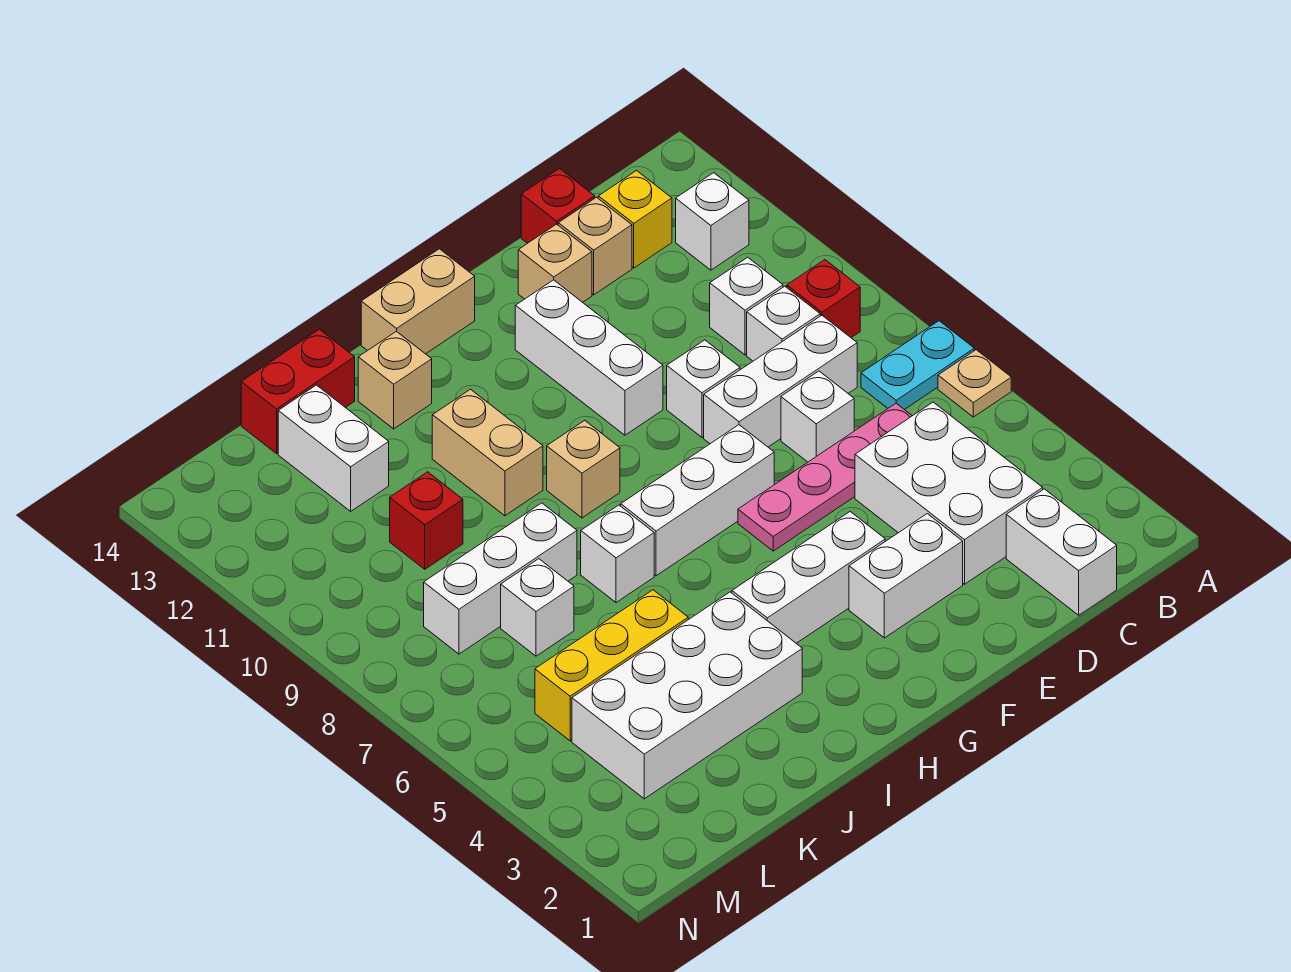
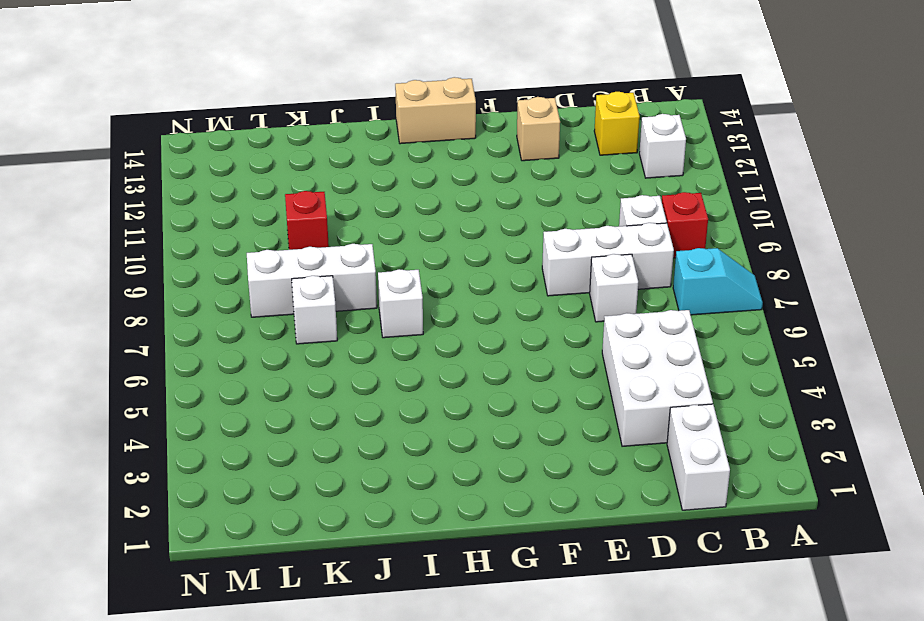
cyan slope A7:B7 level 1 top B -> cyan plate A7:B7 level 1
none -> tan plate A6 level 1
none -> pink plate C6:F6 level 1
none -> white brick C10 level 1
none -> tan brick D13 level 1

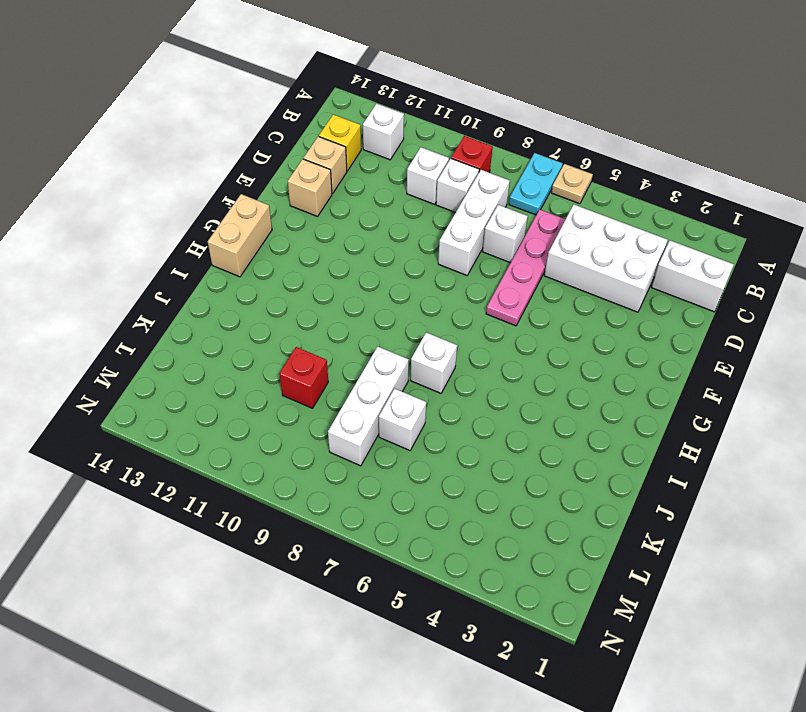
none -> red brick D14 level 1
none -> white brick E3:F3 level 1
none -> white brick E9 level 1
none -> white brick F4:H4 level 1

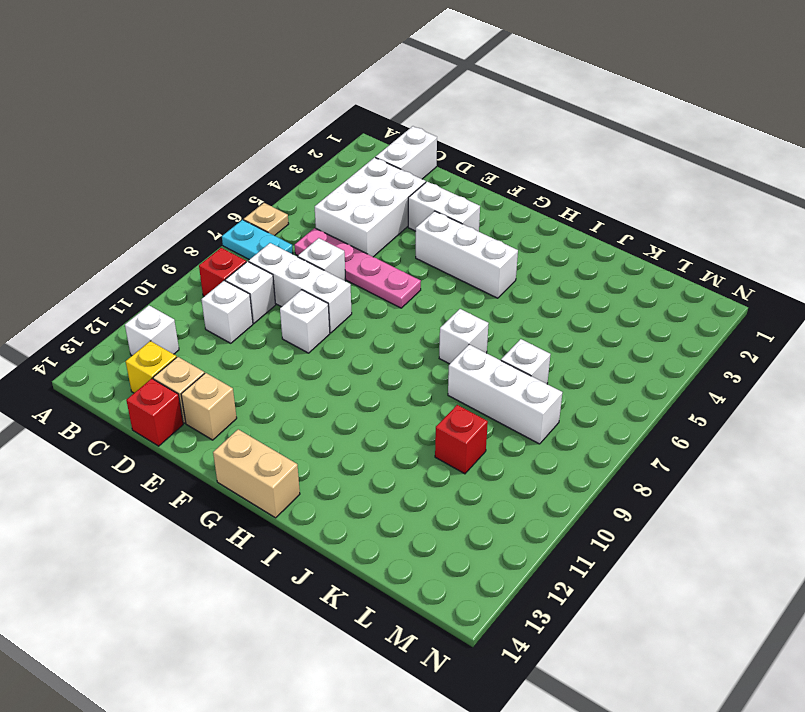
none -> white brick F7:H7 level 1
none -> white brick F10:F12 level 1
none -> tan brick H9 level 1
none -> white brick I3:L4 level 1

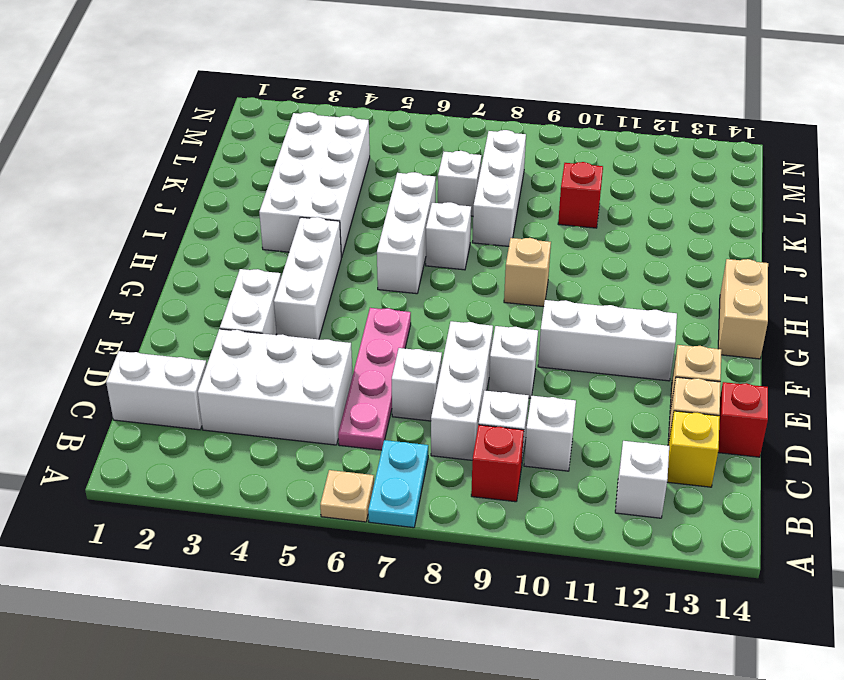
white brick H6:J6 level 1 -> white brick F7:H7 level 1
none -> tan brick I10:I11 level 1
none -> tan brick I13 level 1
none -> yellow brick J5:L5 level 1
none -> red brick J14:K14 level 1

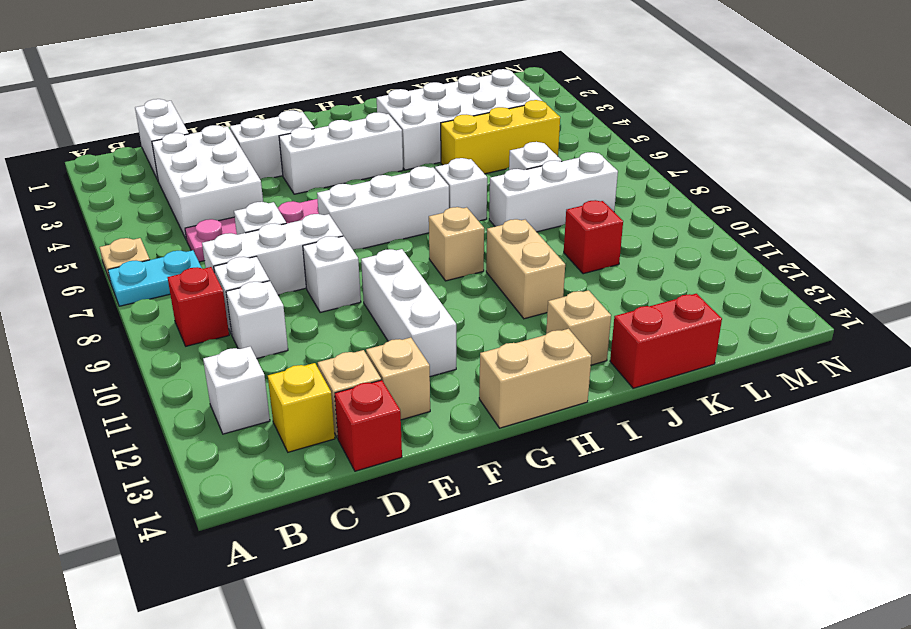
none -> white brick K12:K13 level 1

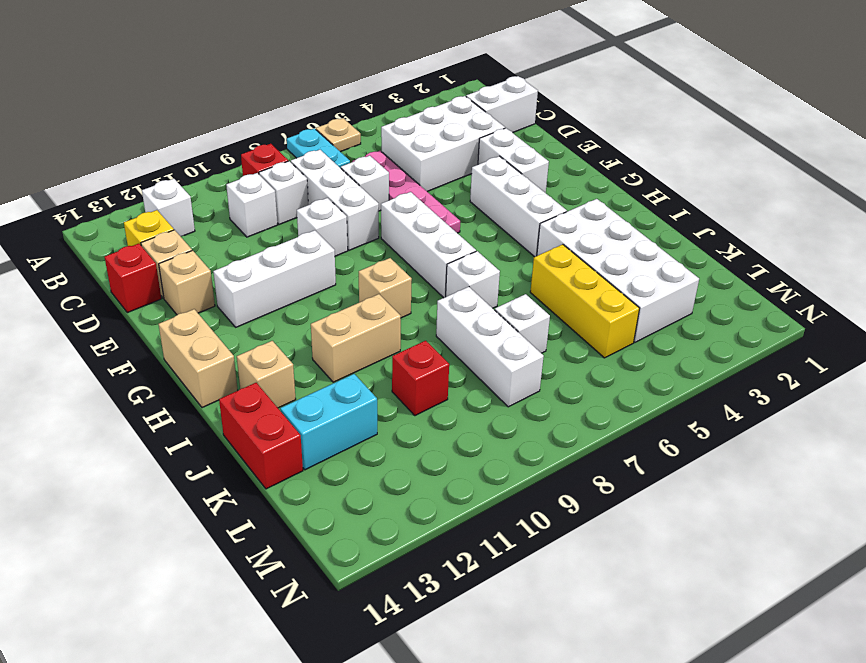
cyan brick K12:K13 level 1 -> white brick K12:K13 level 1

